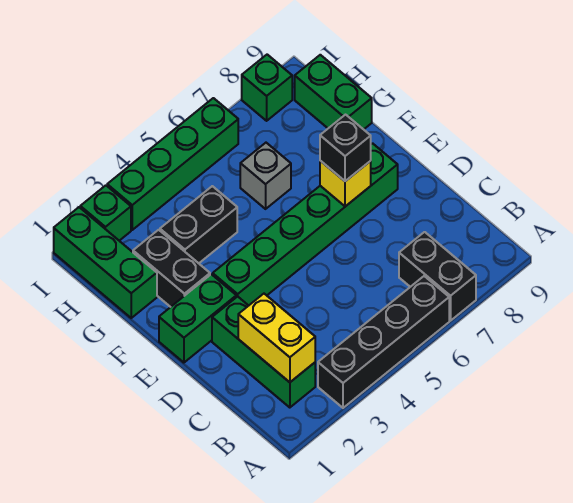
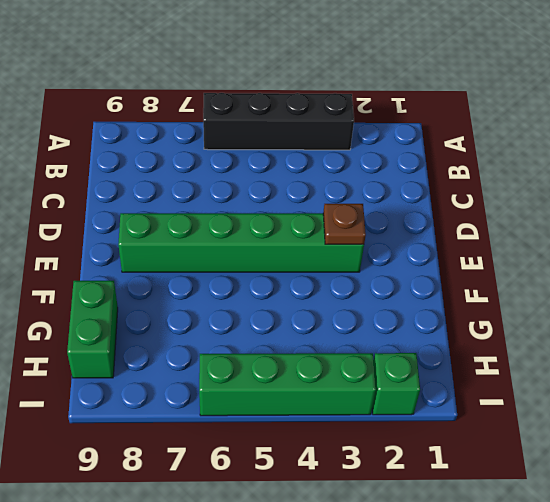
brown plate E3 level 2 -> none
none -> black brick A7:B7 level 1
none -> green brick B2:D2 level 1
none -> green brick E1:E2 level 1

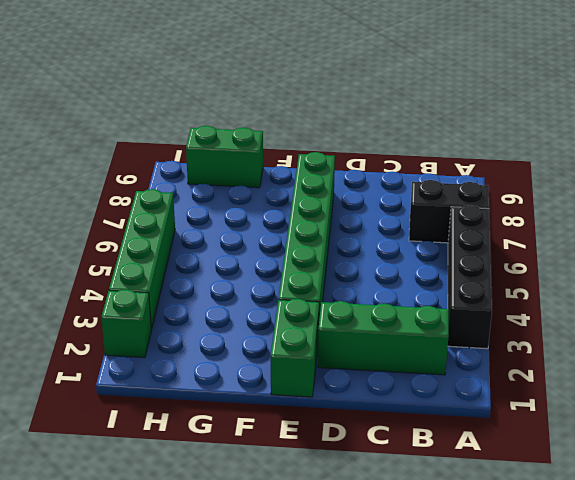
none -> black brick F2:G2 level 1
none -> green brick G1:I1 level 1
none -> black brick G3:G4 level 1

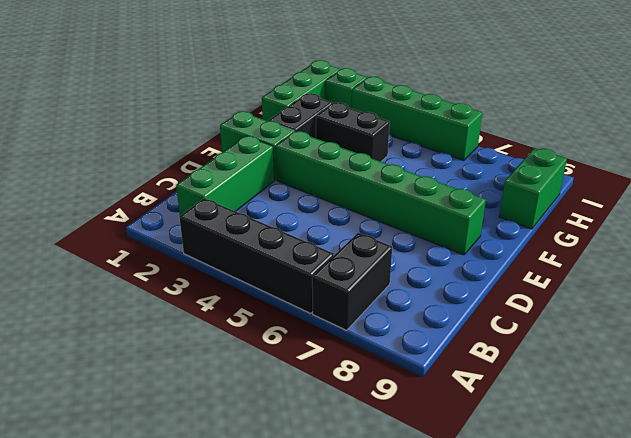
none -> grey brick G6 level 1
none -> green brick I8 level 1
none -> yellow brick B2:C2 level 2

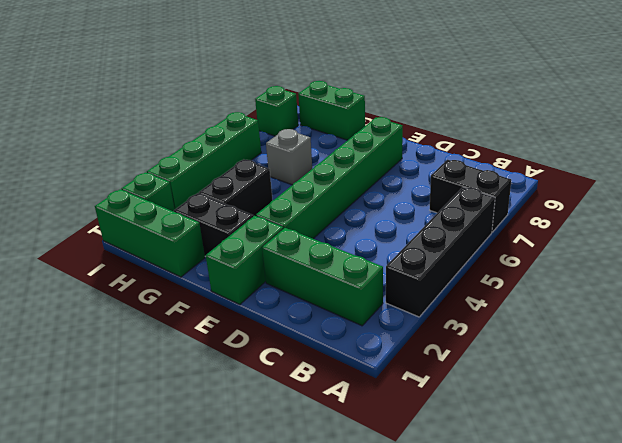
none -> yellow brick B2:C2 level 2
none -> yellow brick E7 level 2
none -> black brick E7 level 3

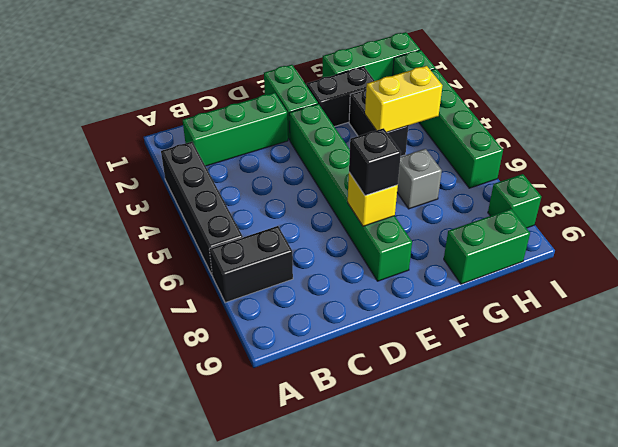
yellow brick G4:H4 level 2 -> yellow brick B2:C2 level 2

